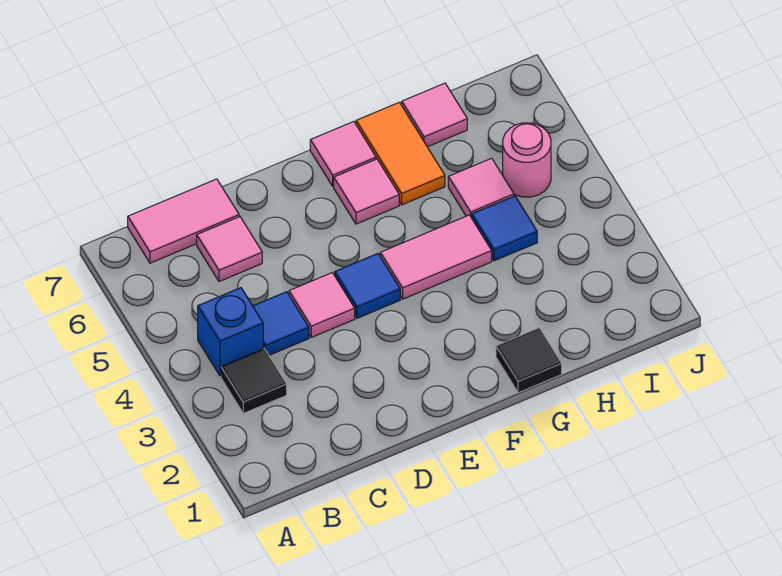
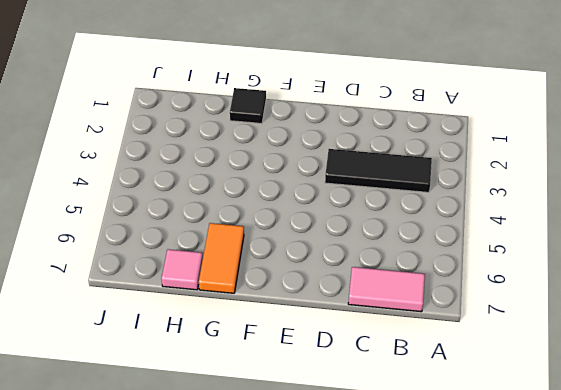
black tile B3:D3 level 1 -> black tile B3 level 1
none -> blue brick B4 level 1
none -> blue tile C4 level 1
none -> pink tile C6 level 1

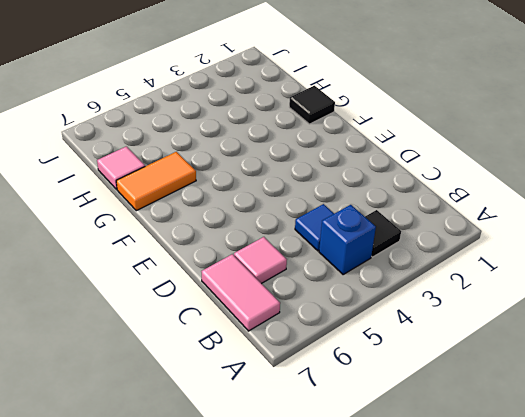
none -> pink tile D4 level 1
none -> blue tile E4 level 1
none -> pink tile F4:G4 level 1

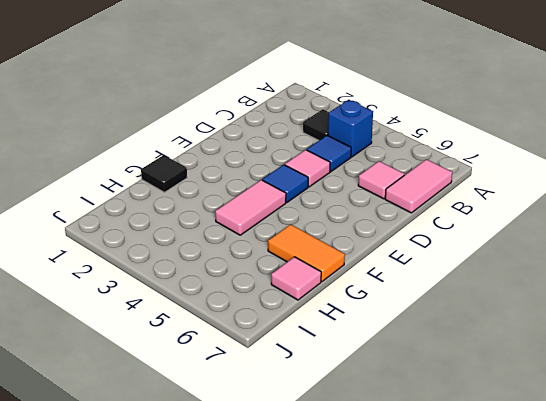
none -> pink tile F6 level 1
none -> pink tile F7 level 1
none -> blue tile H4 level 1

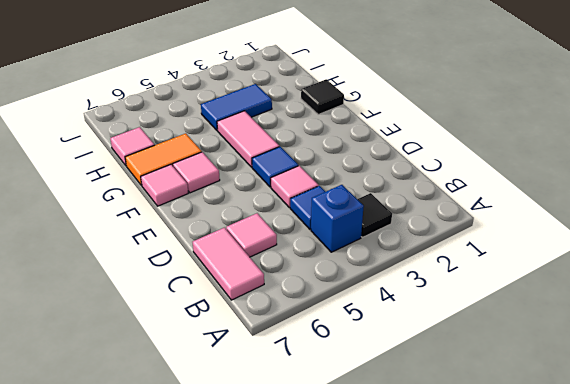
blue tile H3:H4 level 1 -> blue tile H4 level 1
none -> pink tile H5 level 1
none -> pink round brick I5 level 1

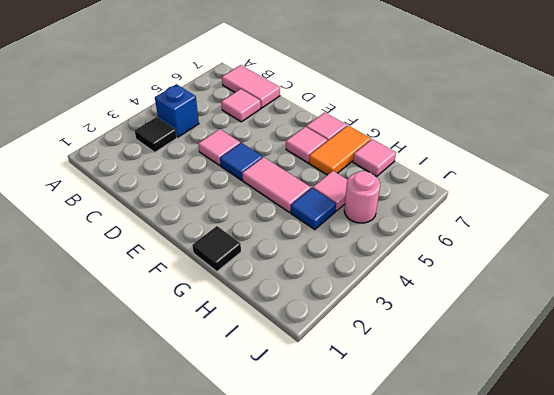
none -> blue tile C4 level 1

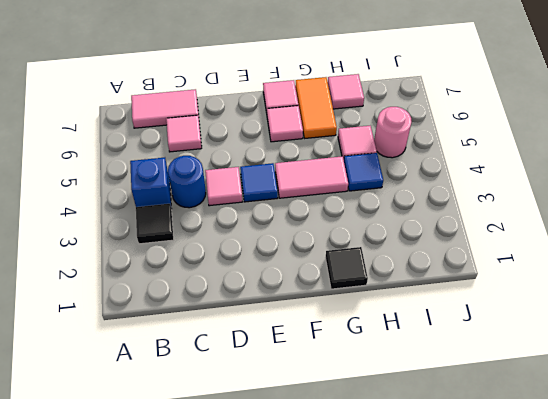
blue round brick C4 level 1 -> blue tile C4 level 1

